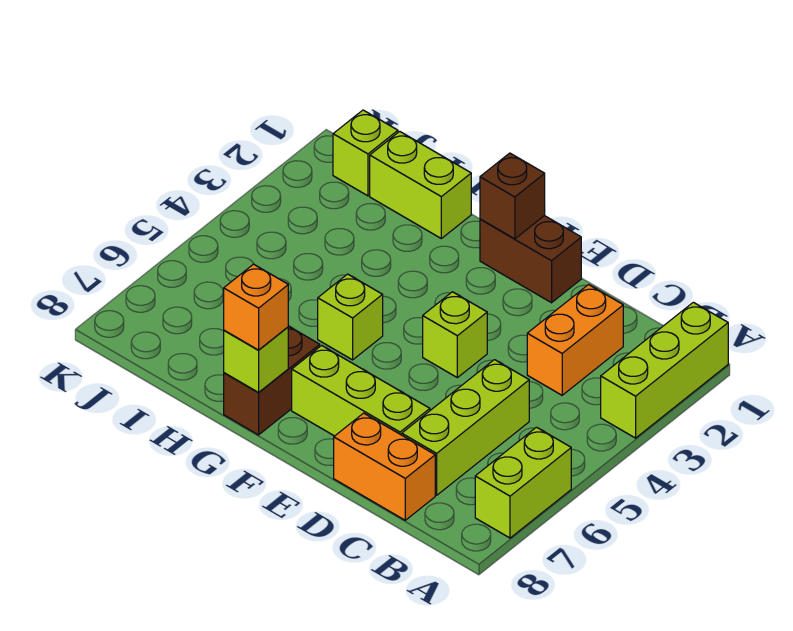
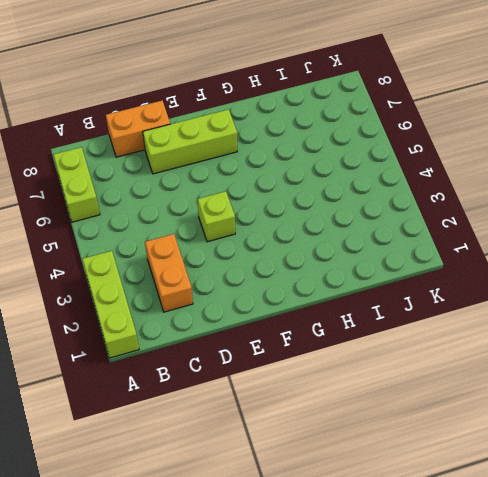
none -> lime brick C5:C7 level 1
none -> brown brick E1:F1 level 1
none -> lime brick G5 level 1

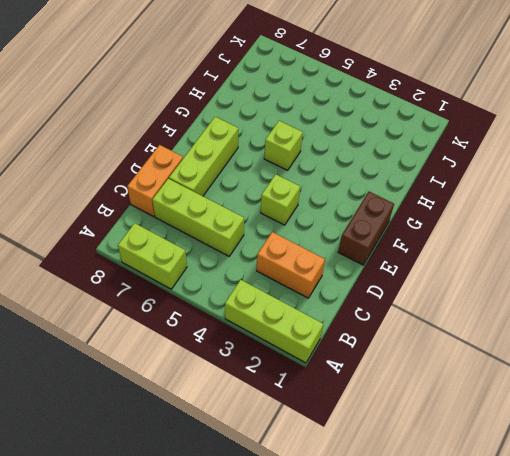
none -> brown brick G7:G8 level 1
none -> lime brick H1:I1 level 1
none -> lime brick J1 level 1

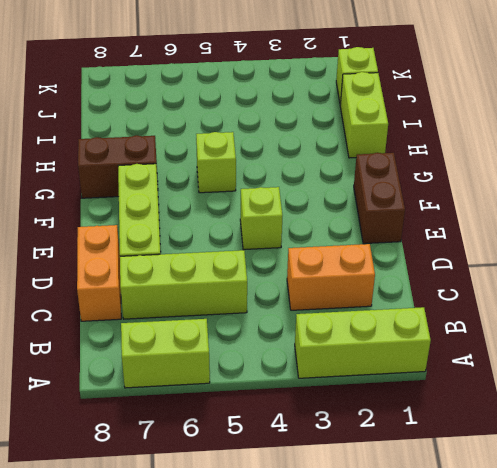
none -> brown brick F1 level 2
none -> lime brick G8 level 2
none -> orange brick G8 level 3

